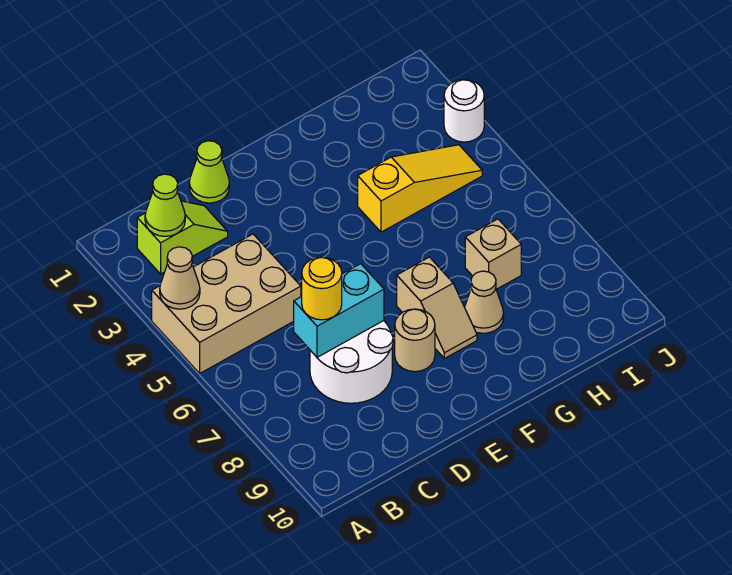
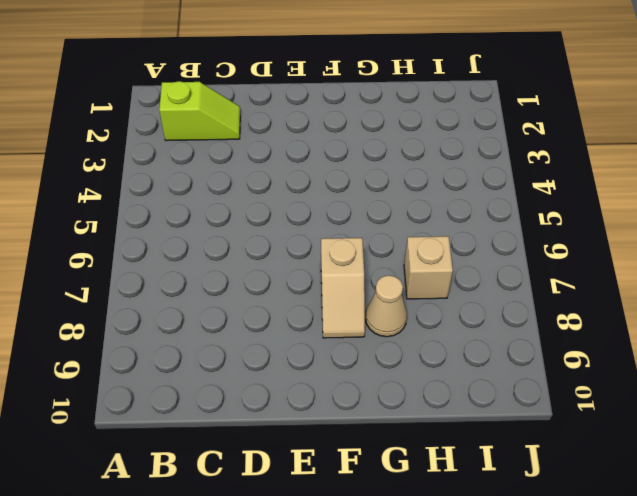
none -> tan brick A4:C5 level 1
none -> white round brick C7:D8 level 1
none -> lime cone D1 level 1

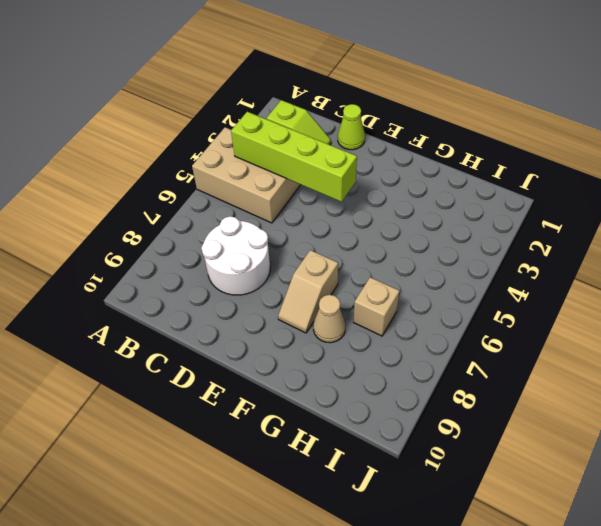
lime brick B4:E4 level 2 -> none
none -> tan round brick E8 level 1
none -> yellow slope G4:I4 level 1 top G
none -> white round brick J3 level 1

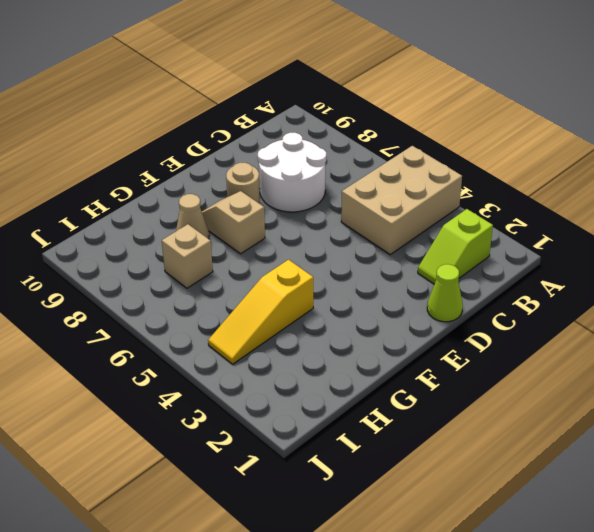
none -> white round brick J3 level 1
none -> tan cone A4 level 2
none -> lime cone B2 level 2

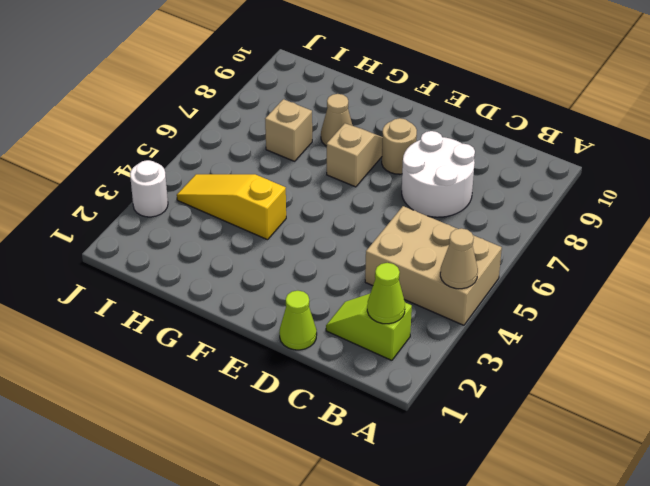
none -> cyan brick C7:D7 level 2
none -> yellow round brick C7 level 3

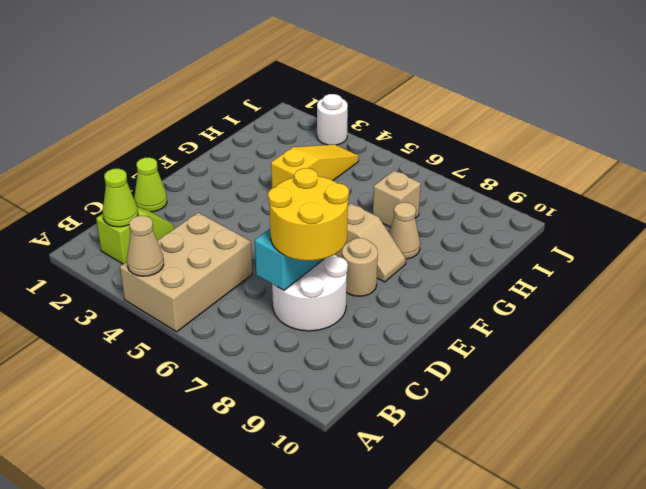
yellow round brick C7:D8 level 3 -> yellow round brick C7 level 3

